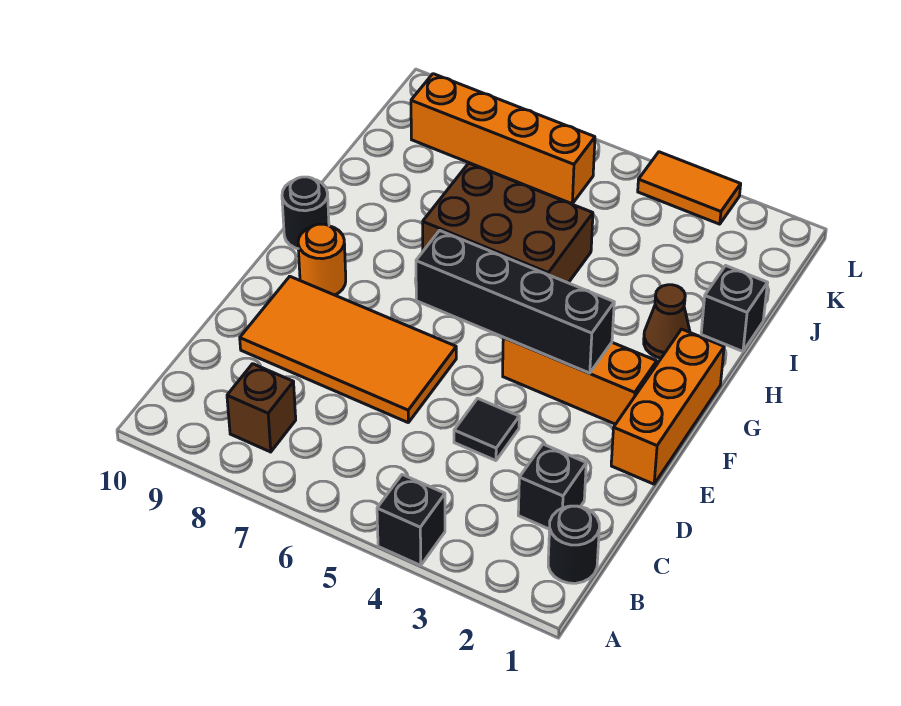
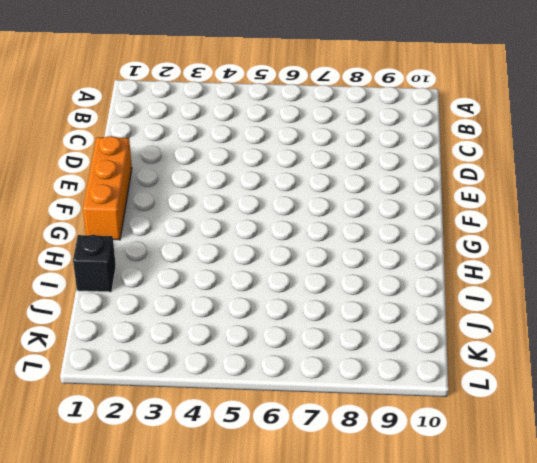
none -> black brick A4 level 1
none -> black round brick B1 level 1
none -> brown brick B8 level 1

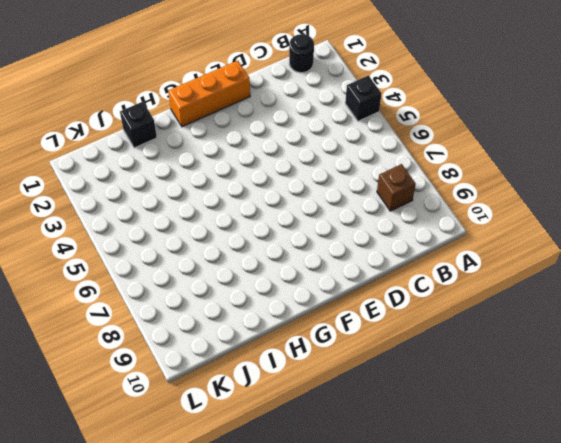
none -> black brick C2 level 1
none -> black tile D4 level 1
none -> orange tile D6:E9 level 1

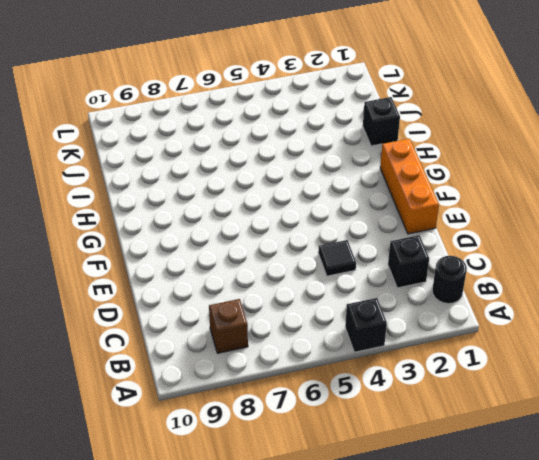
none -> orange tile D6:E9 level 1
none -> orange brick F2:F4 level 1
none -> orange round brick F9 level 1

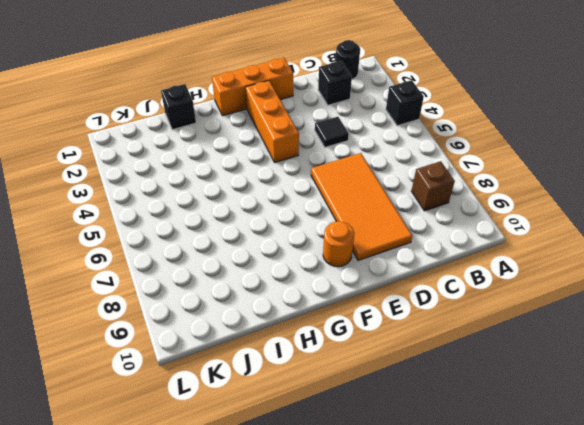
none -> black round brick G10 level 1
none -> brown cone H2 level 1
none -> brown brick H5:I7 level 1

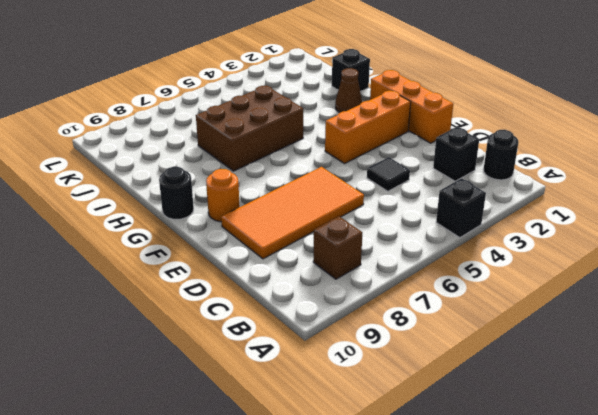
none -> orange brick K6:K9 level 1
none -> orange tile L3:L4 level 1
none -> black brick F3:F6 level 2

